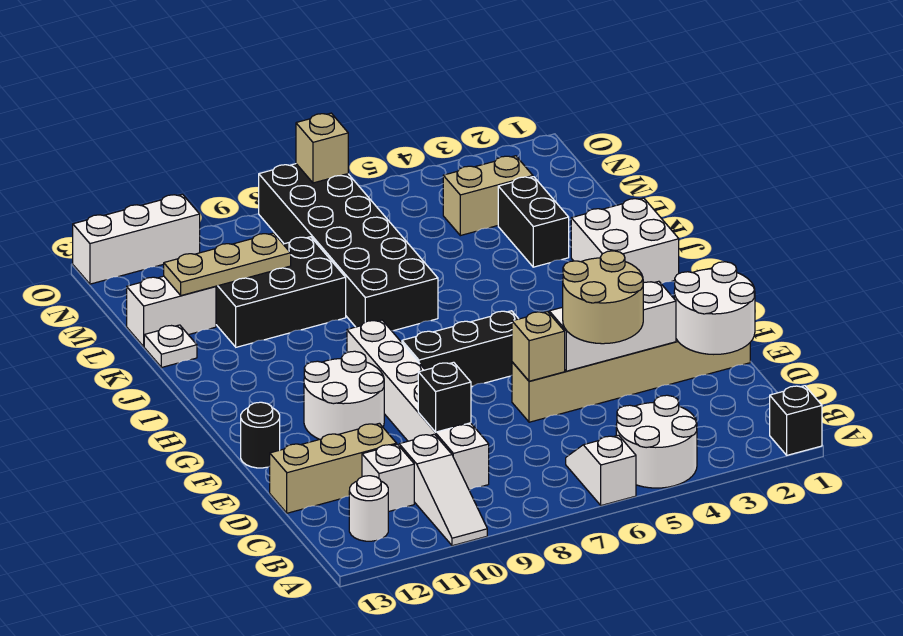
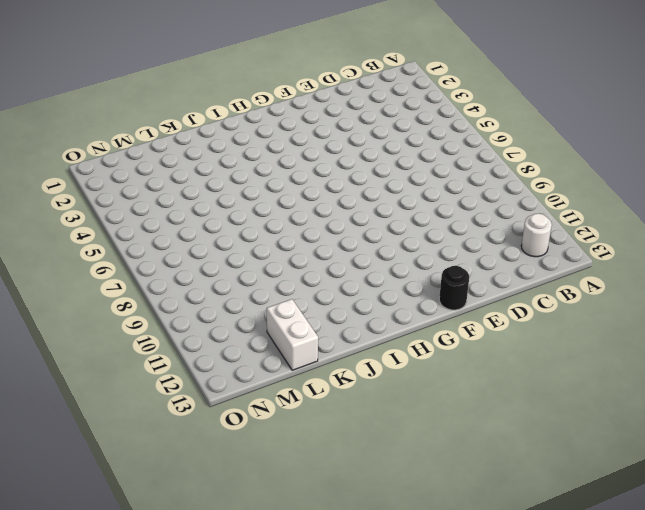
none -> black brick A1 level 1
none -> white round brick A4:B5 level 1
none -> white slope A6:B6 level 1 top A

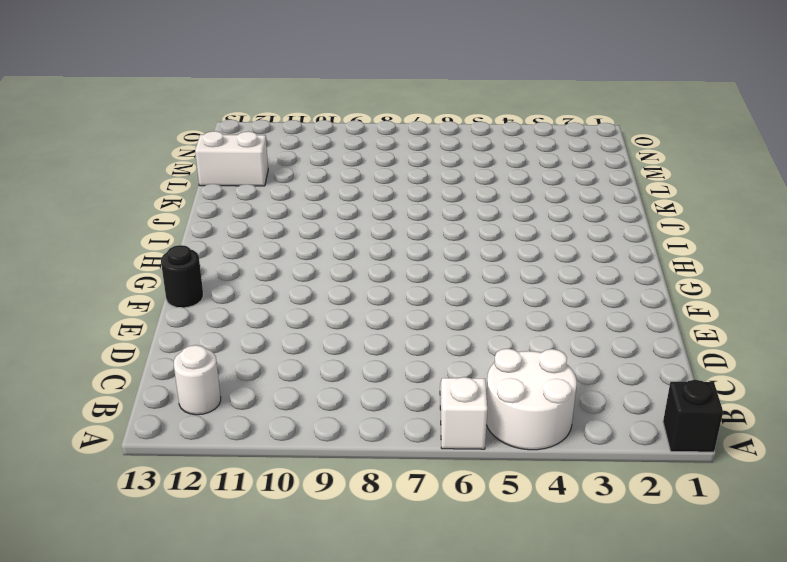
none -> white slope A10:C10 level 1 top C
none -> white brick C9:H9 level 1
none -> white brick C11 level 1

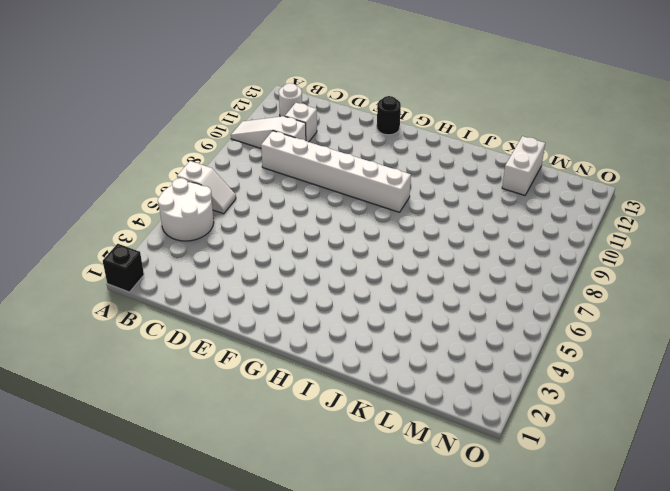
none -> tan brick D11:D13 level 1
none -> tan brick E1:E6 level 1
none -> white round brick F10:G11 level 1

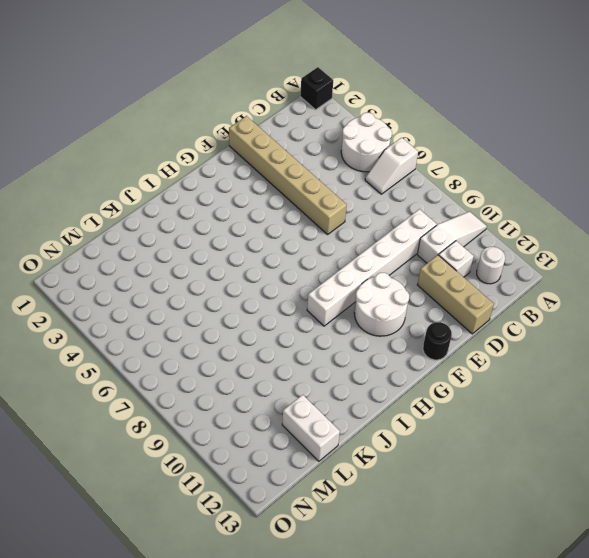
none -> black brick G6:G8 level 1
none -> white brick I1:J2 level 1
none -> black brick J7:O8 level 1

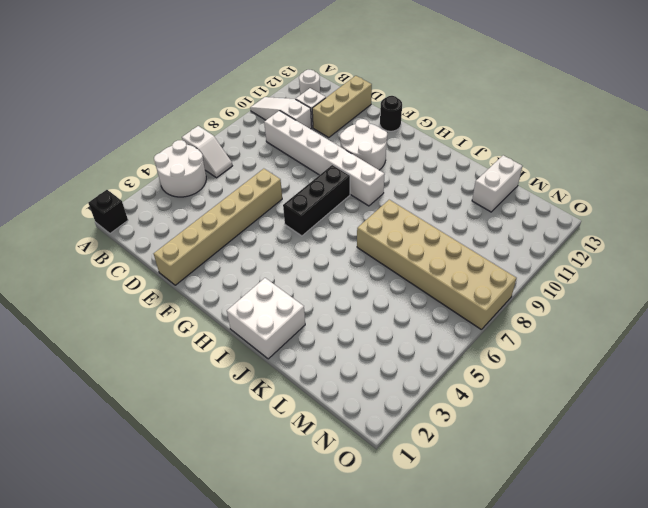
tan brick J7:O8 level 1 -> black brick J7:O8 level 1
none -> black brick K3:L3 level 1
none -> black brick K9:L11 level 1
none -> white plate K13 level 1

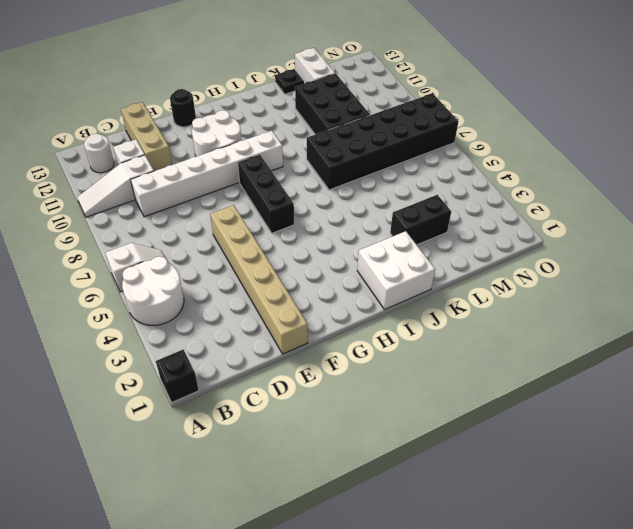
black plate K13 level 1 -> white plate K13 level 1
none -> tan brick M3:M4 level 1
none -> white brick O11:O13 level 1
none -> white round brick D1:E2 level 2

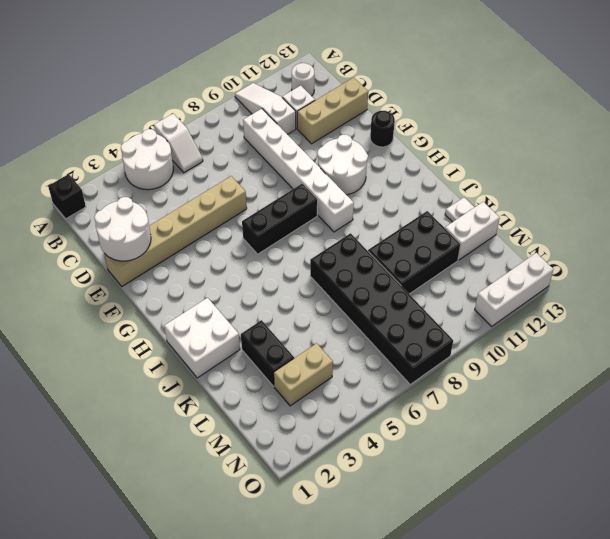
none -> black brick D9 level 2
none -> white brick E3:E5 level 2
none -> tan brick E6 level 2

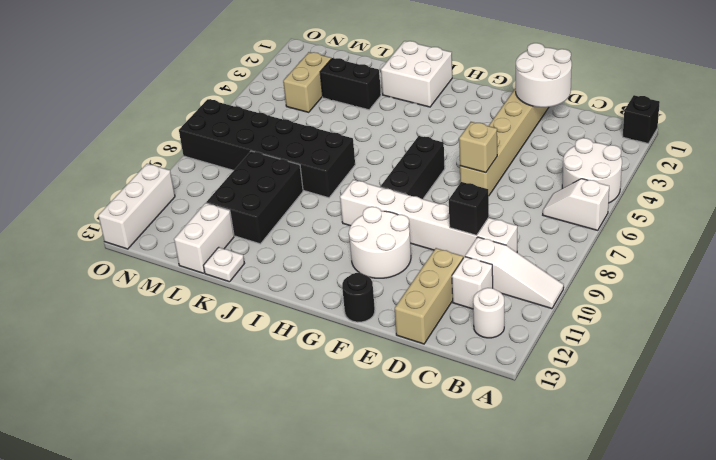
none -> white brick E3:E5 level 2
none -> tan plate L10:L12 level 2
none -> tan brick O7 level 2

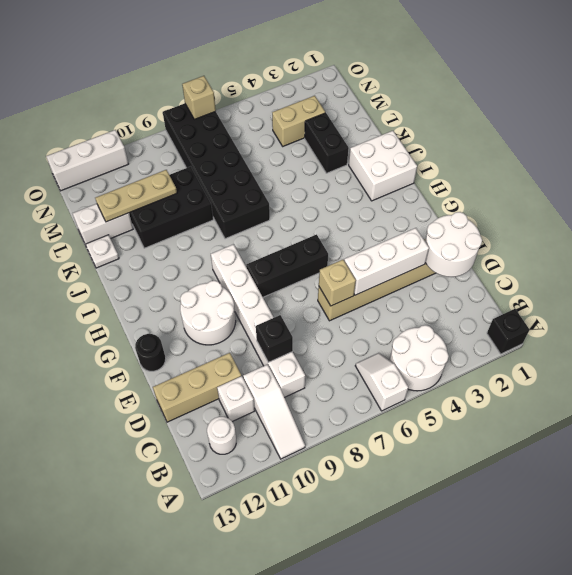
none -> tan round brick D4:E5 level 3

